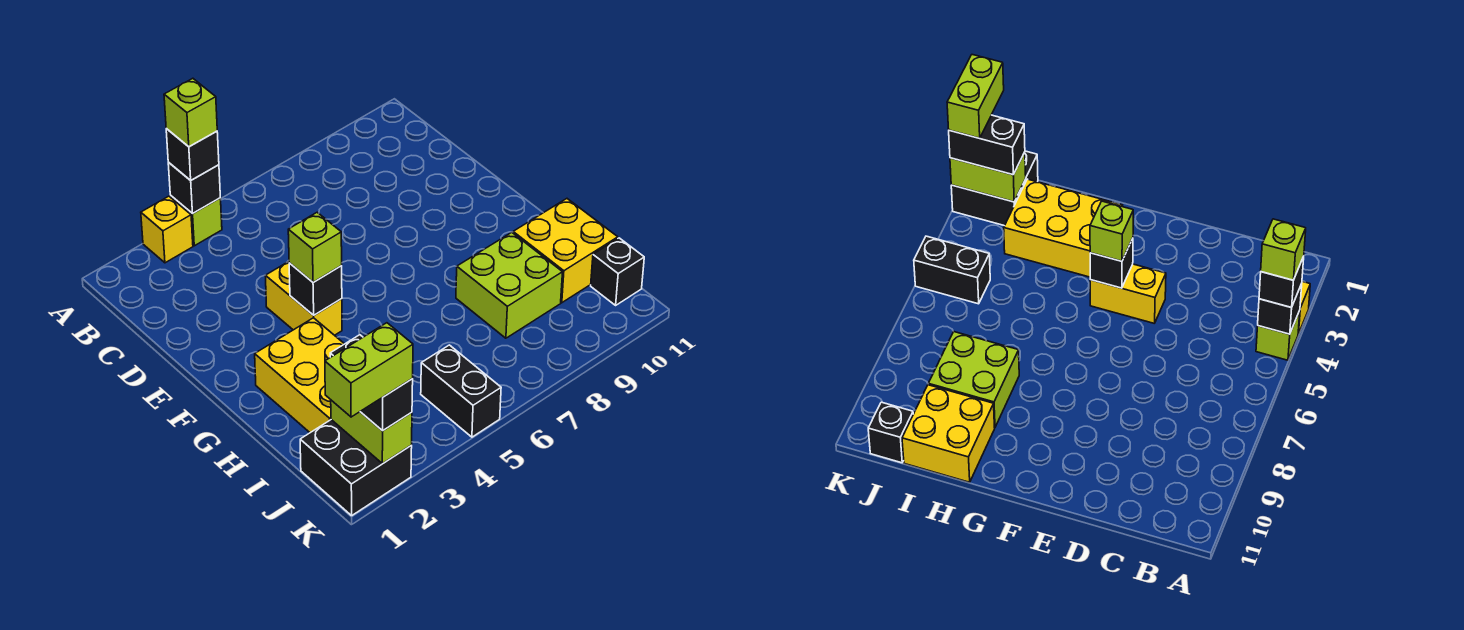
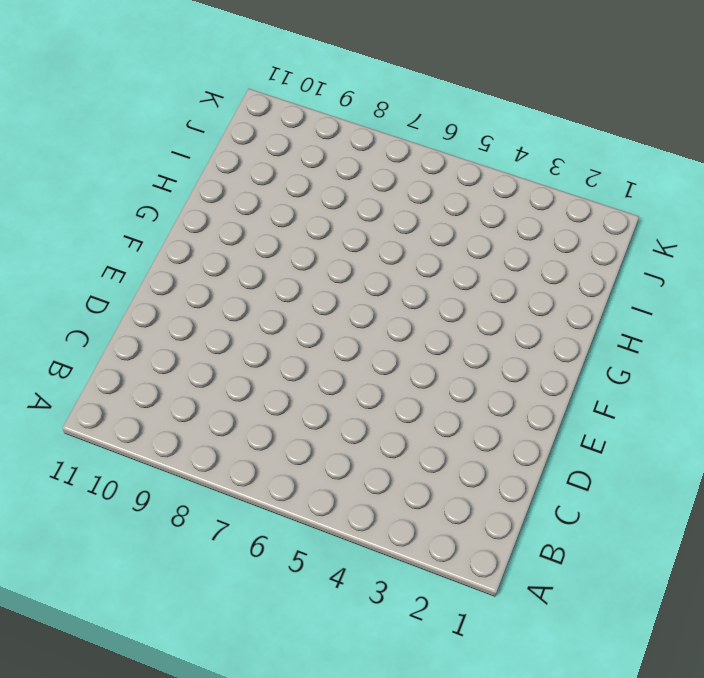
none -> yellow brick A3 level 1
none -> lime brick A4 level 1
none -> yellow brick E4:F4 level 1

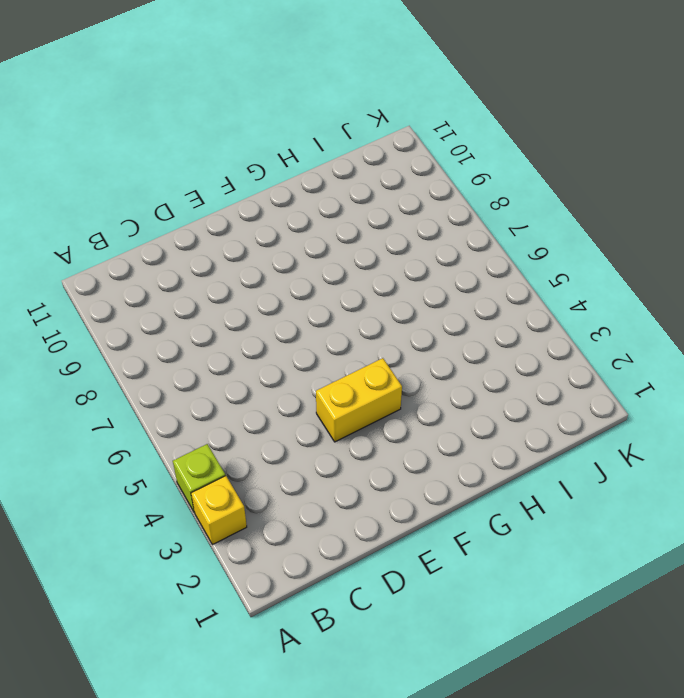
none -> yellow brick G2:I3 level 1
none -> lime brick H8:I9 level 1
none -> yellow brick H10:I11 level 1

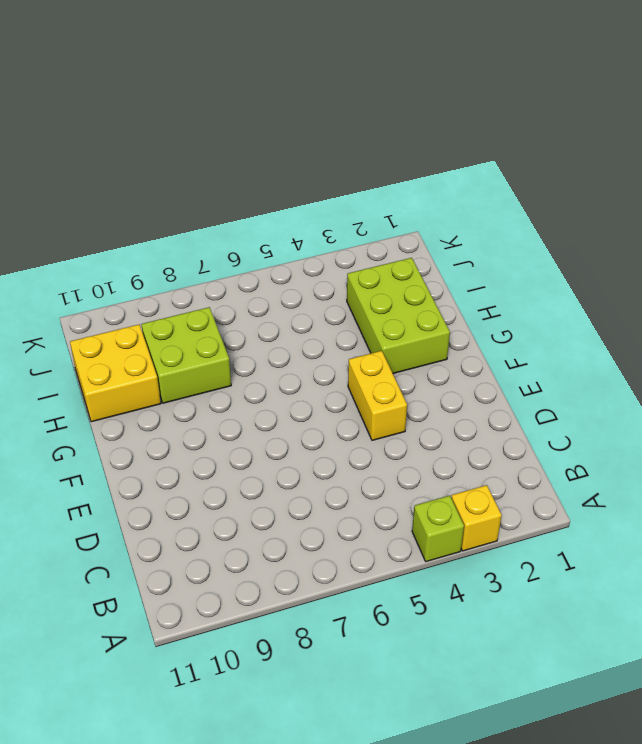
lime brick G2:I3 level 1 -> yellow brick G2:I3 level 1
none -> black brick J1:K2 level 1
none -> black brick J5:K5 level 1
none -> black brick J11 level 1

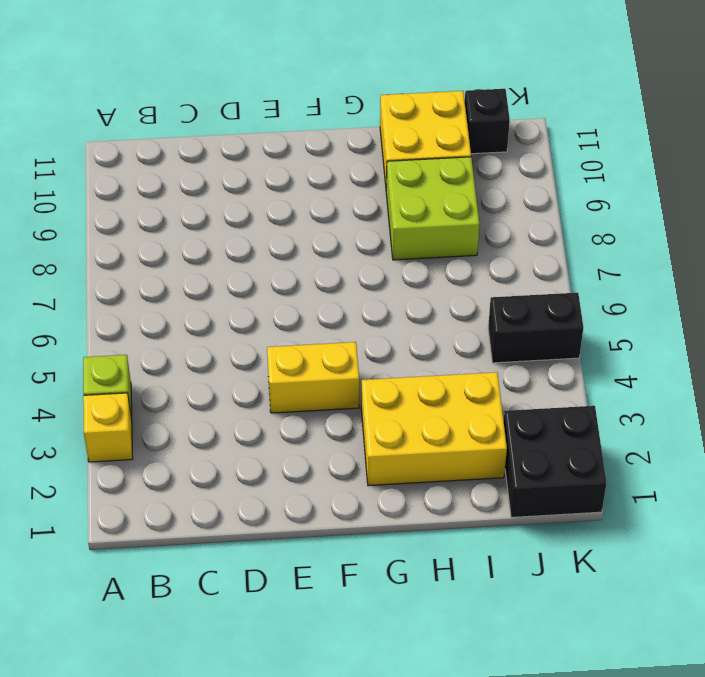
none -> black brick A4 level 2
none -> black brick F4 level 2
none -> lime brick J2:K2 level 2

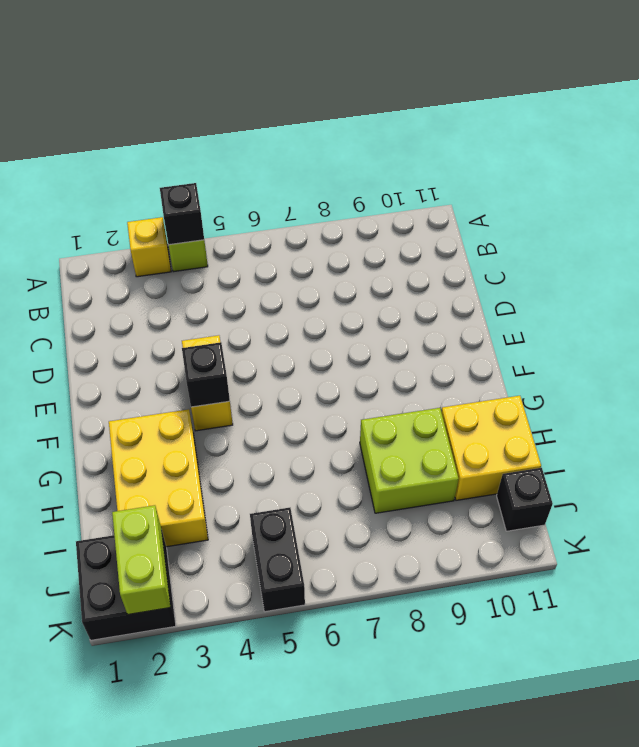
none -> black brick A4 level 3
none -> lime brick F4 level 3
none -> black brick J2:K2 level 3

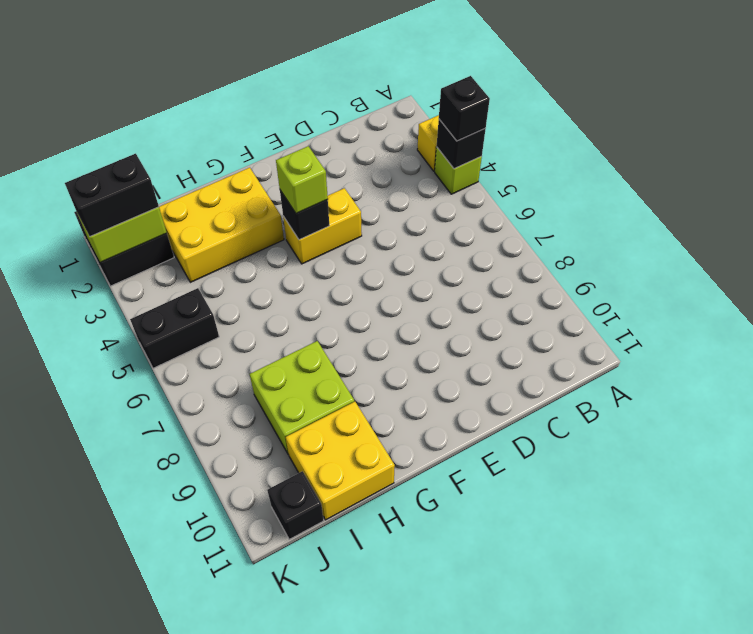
none -> lime brick A4 level 4
none -> lime brick K1:K2 level 4

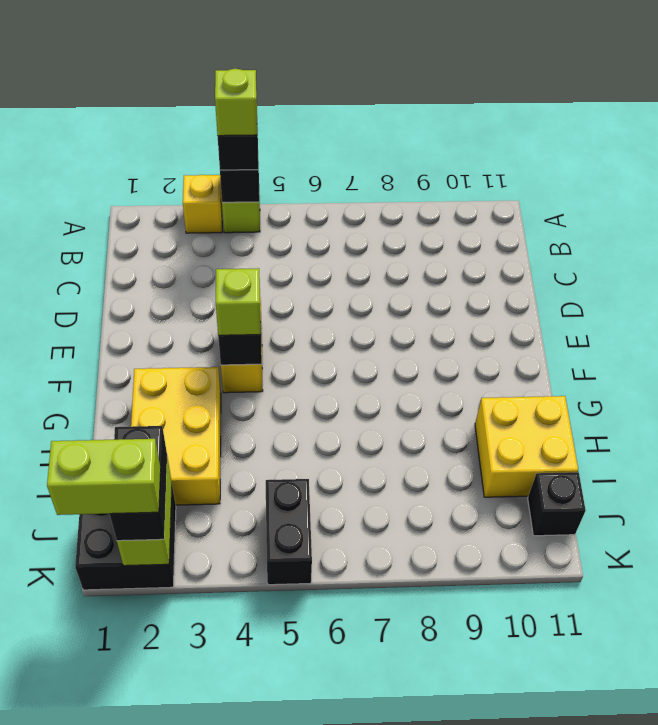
none -> lime brick H8:I9 level 1

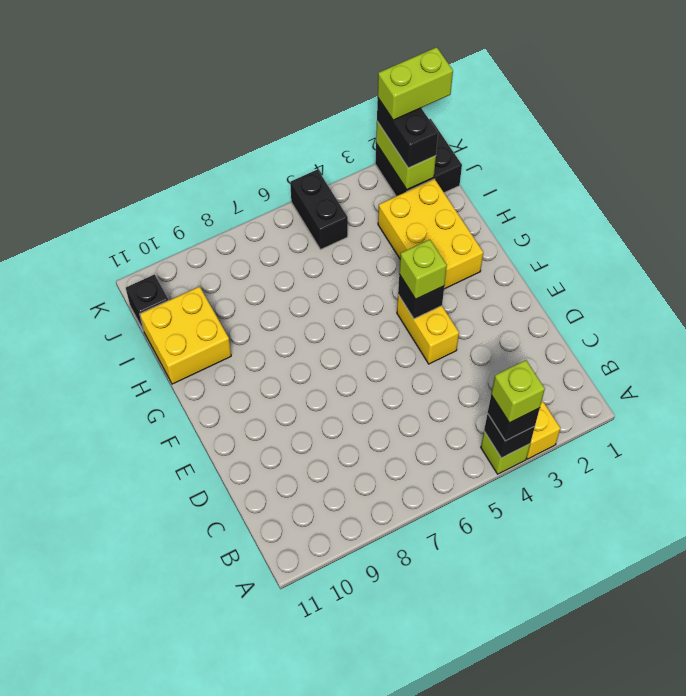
none -> lime brick H8:I9 level 1

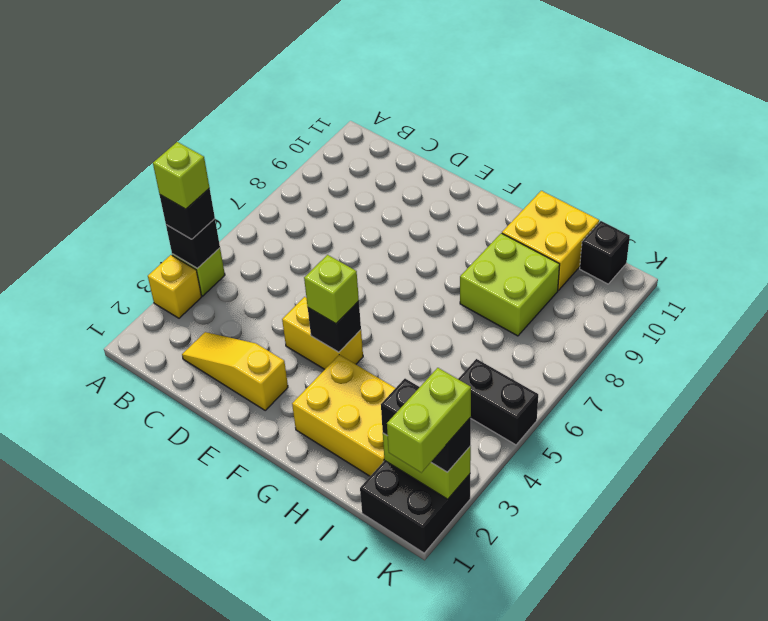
yellow slope C2:E2 level 1 top E -> none

